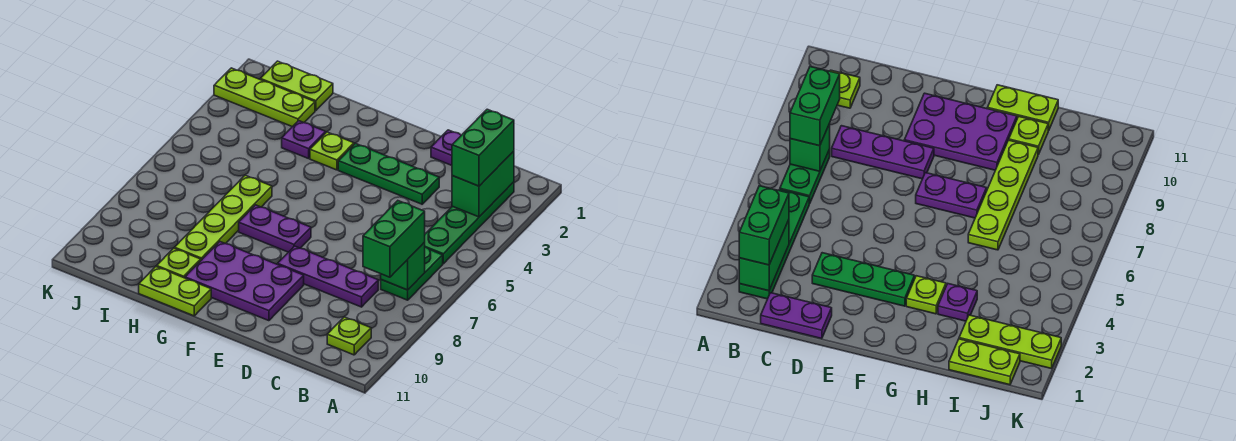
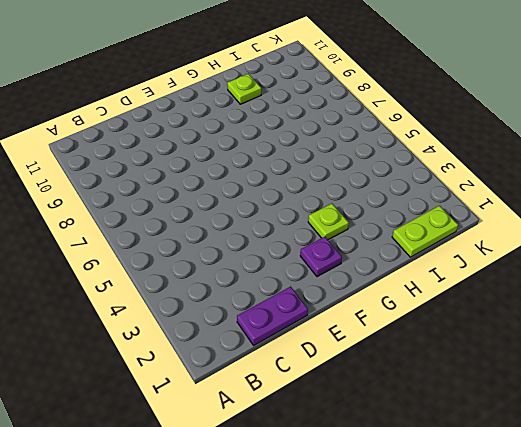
purple plate F2 level 1 -> purple plate H3 level 1
none -> green plate B2:B5 level 1
none -> green plate B6:B7 level 1
none -> lime plate B10 level 1

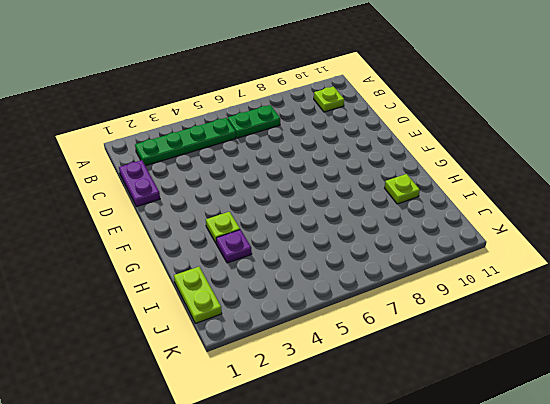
none -> purple plate C8:E8 level 1
none -> green plate D3:F3 level 1
none -> purple plate E9:G10 level 1

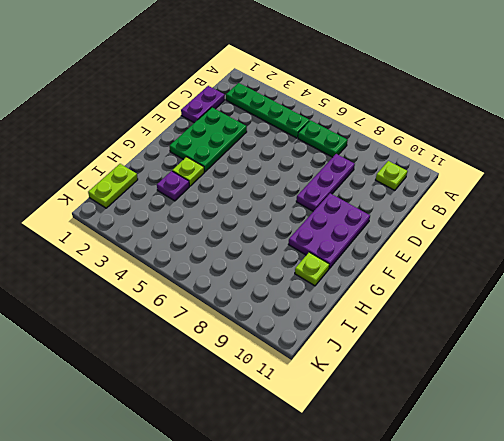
green plate D2:F3 level 1 -> green plate D3:F3 level 1
none -> purple plate F7:G7 level 1
none -> lime plate G11:H11 level 1
none -> lime plate H6:H9 level 1

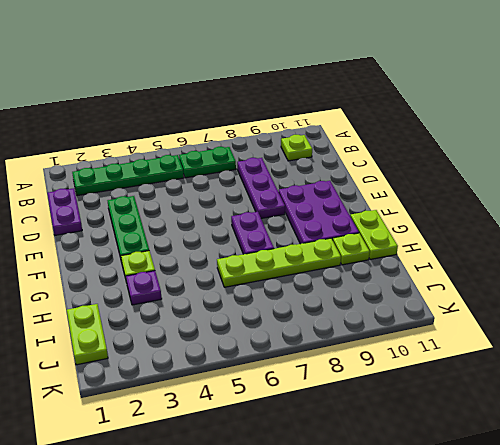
none -> lime plate I2:K2 level 1
none -> green brick B2:B3 level 2
none -> green brick B7 level 2

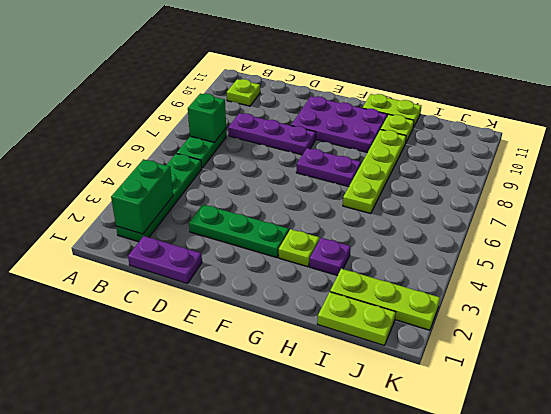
none -> green brick B2:B3 level 3
none -> green brick B7:B8 level 3

